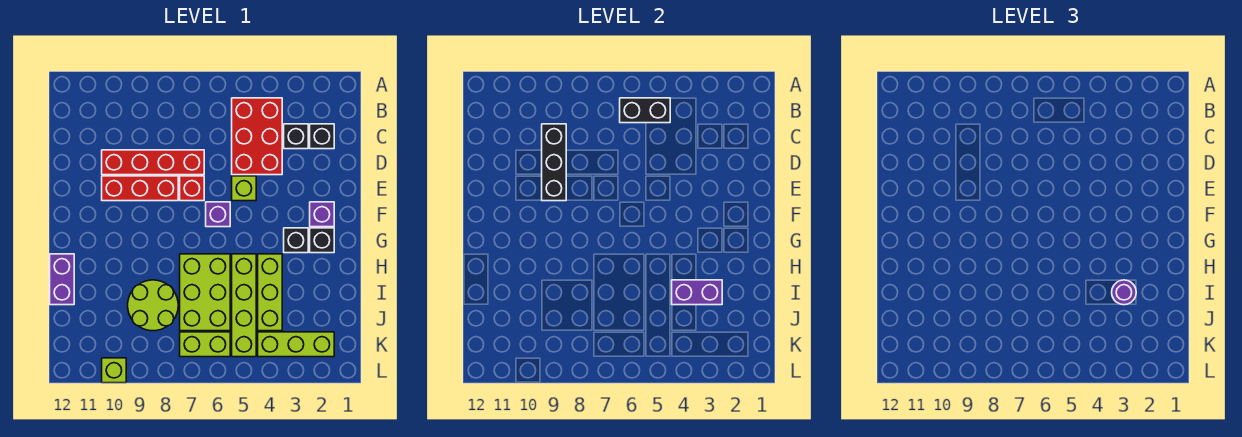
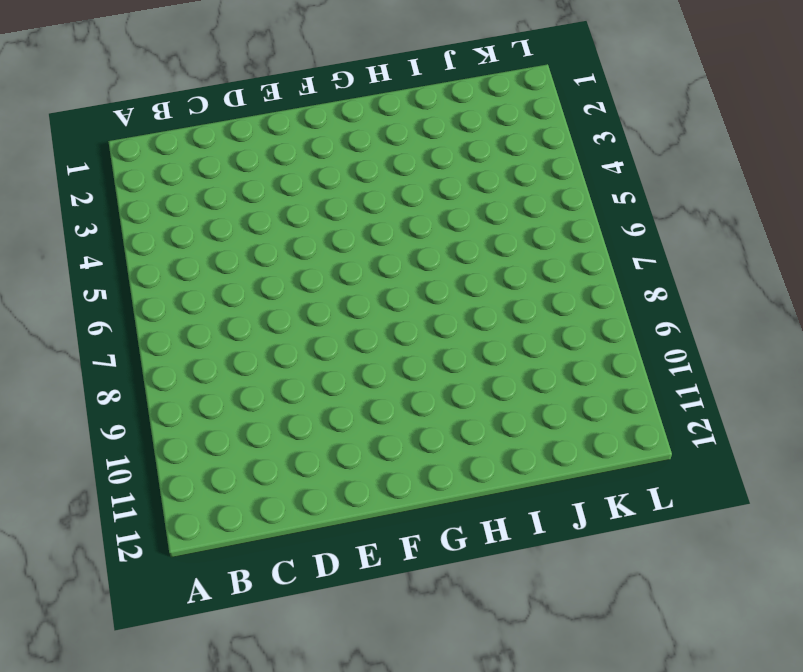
none -> red brick B4:D5 level 1
none -> black brick C2 level 1
none -> black brick C3 level 1

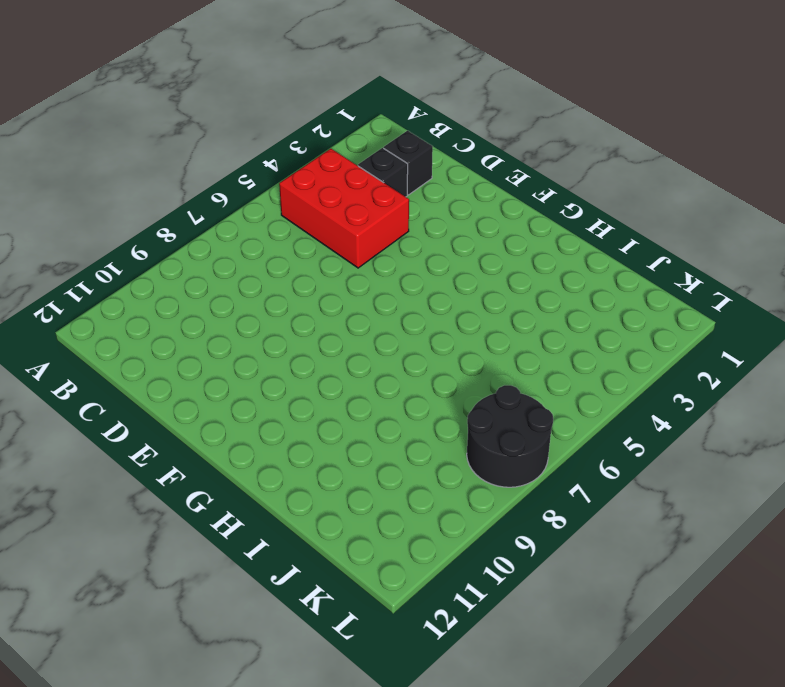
black round brick K7:L8 level 1 -> lime brick K6:K7 level 1
none -> red brick D7:D10 level 1
none -> lime brick E5 level 1
none -> red brick E7 level 1

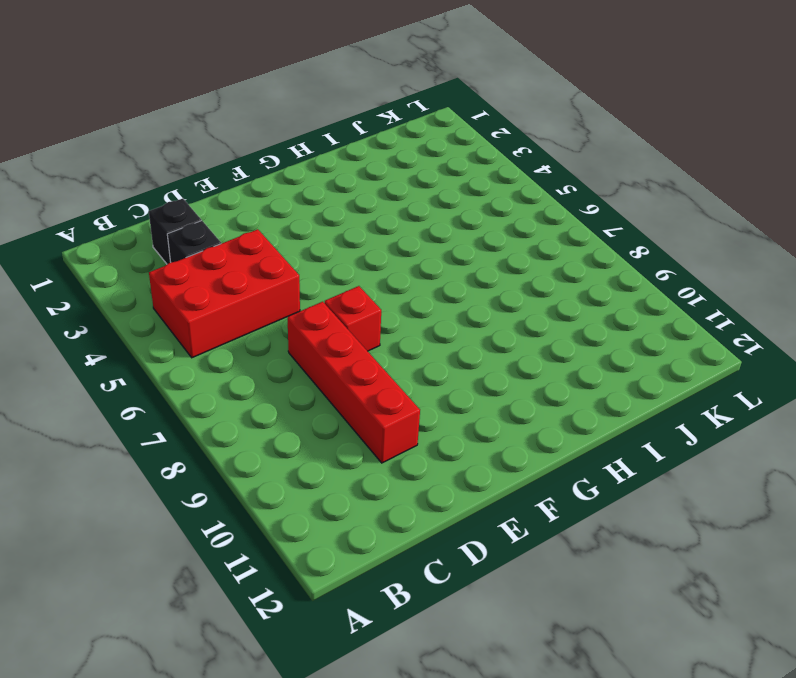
none -> lime brick E5 level 1
none -> red brick E8:E10 level 1
none -> purple brick F2 level 1

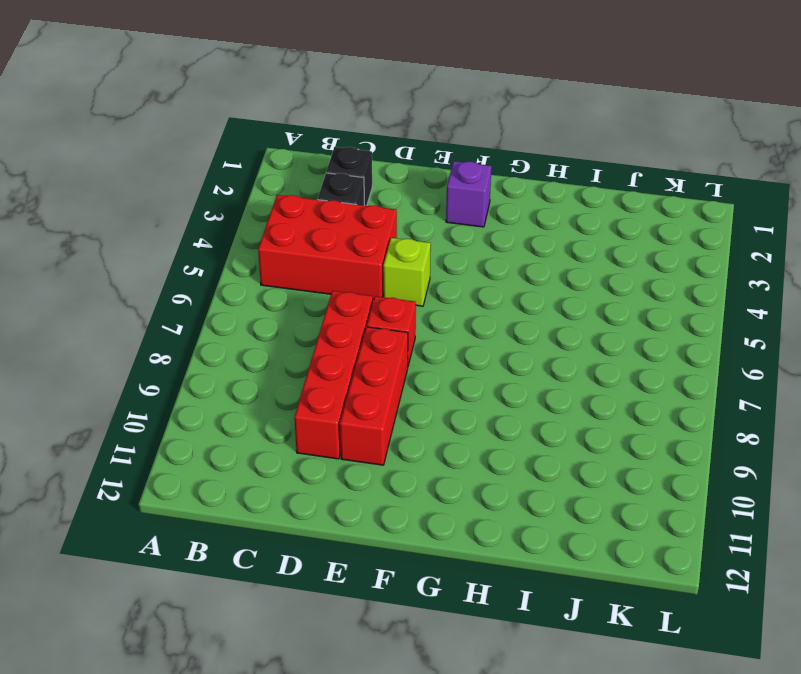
none -> purple brick F6 level 1
none -> black brick G2 level 1
none -> black brick G3 level 1

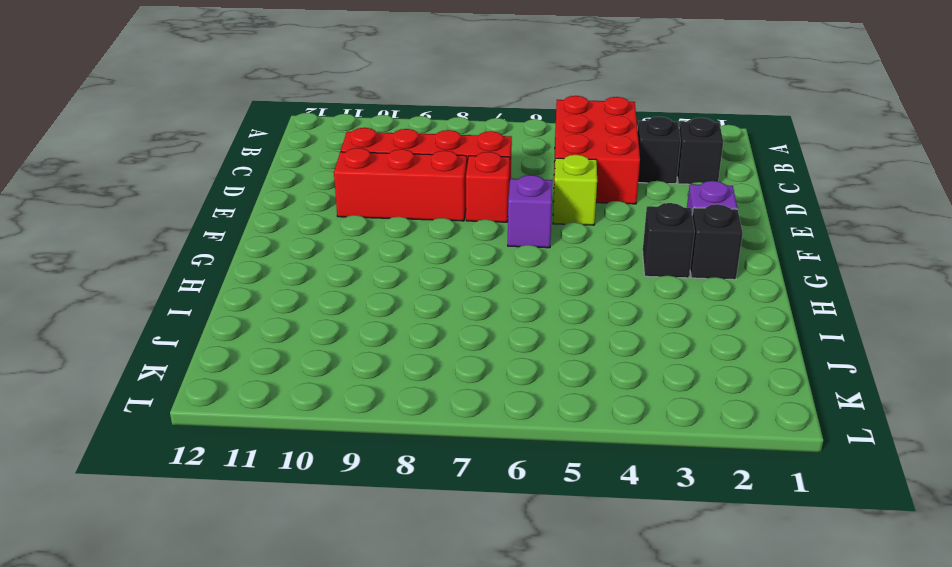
none -> lime brick H4:J4 level 1
none -> lime brick H5:K5 level 1
none -> lime brick H6:J7 level 1

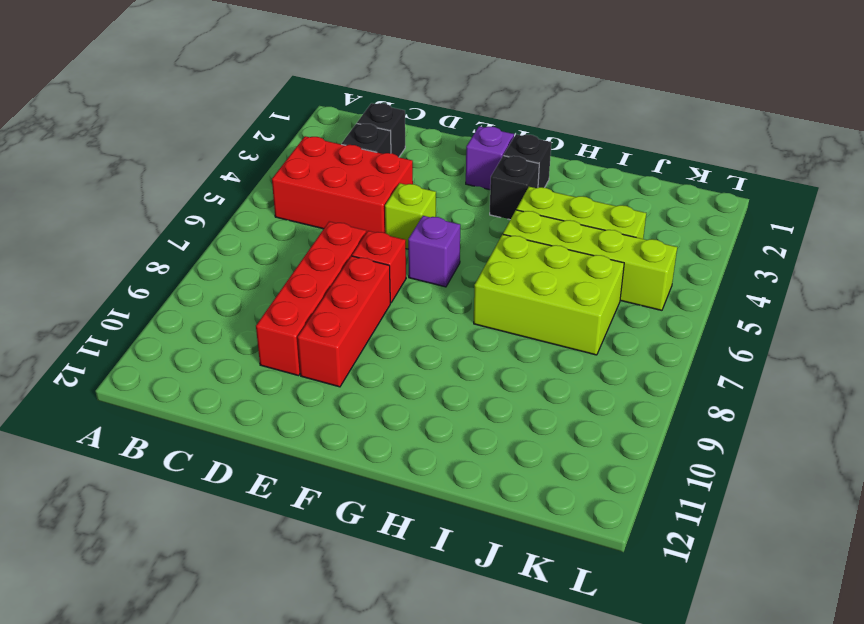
none -> purple brick H12:I12 level 1
none -> lime round brick I8:J9 level 1
none -> lime brick K2:K4 level 1

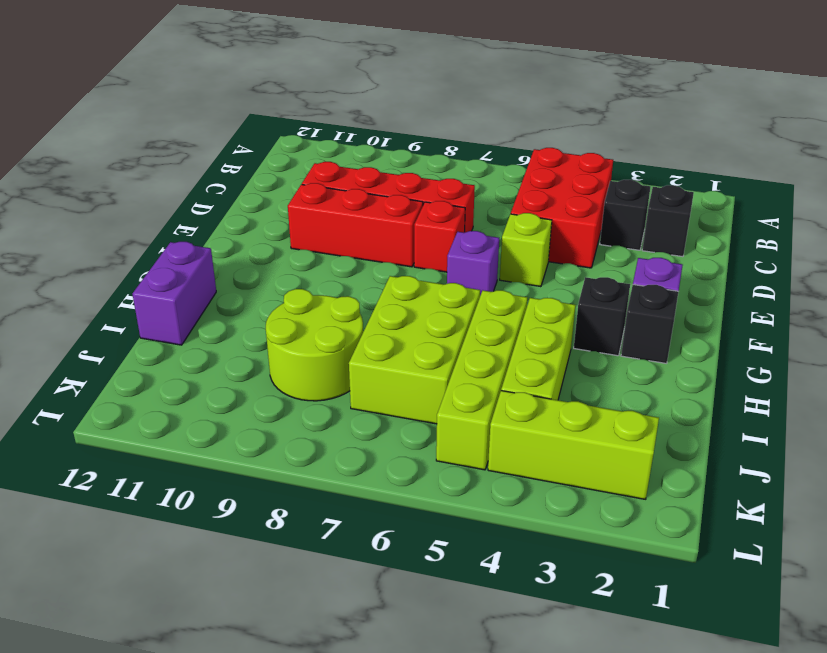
none -> lime brick K6:K7 level 1
none -> lime brick L10 level 1
none -> black brick B5:B6 level 2

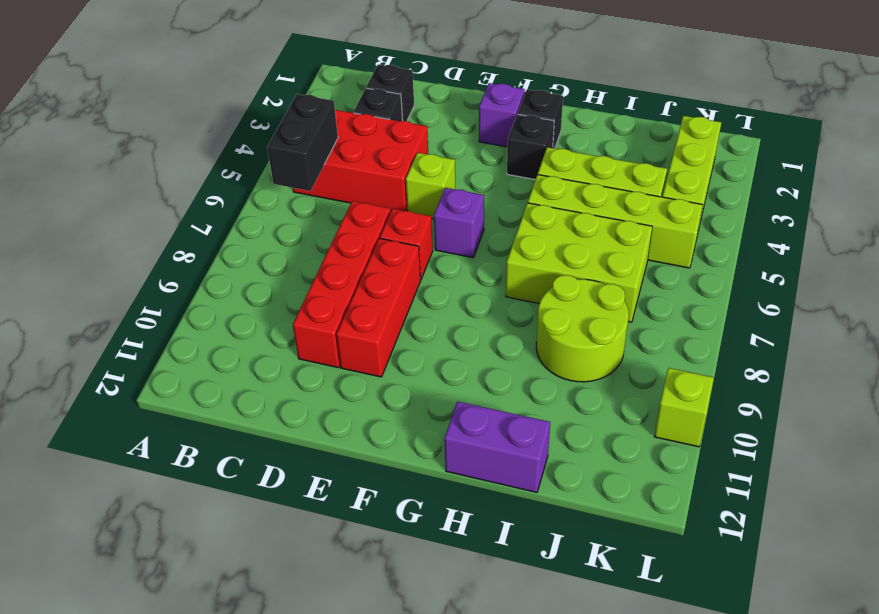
none -> lime brick K6:K7 level 1
none -> black brick C9:E9 level 2
none -> purple brick I3:I4 level 2

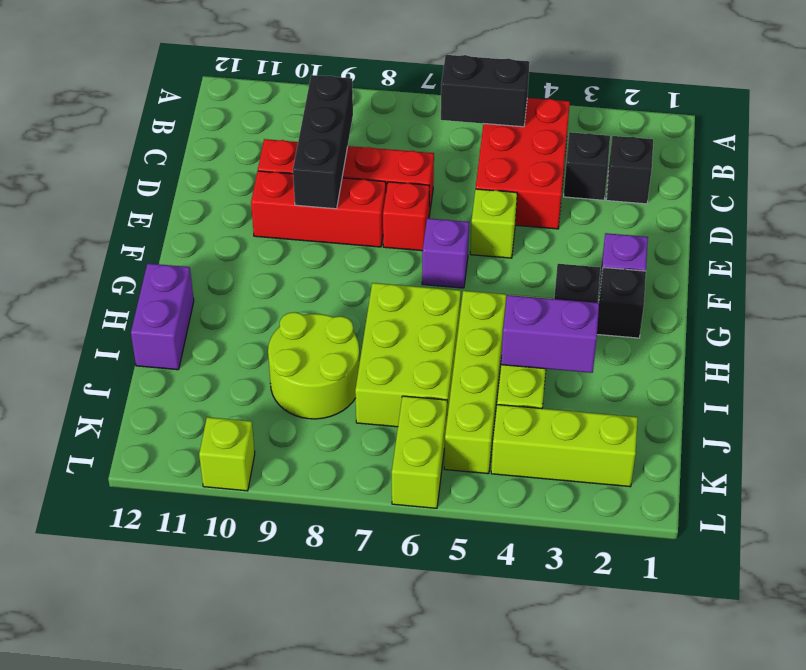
lime brick K6:L6 level 1 -> lime brick K6:K7 level 1
none -> purple round brick I3 level 3

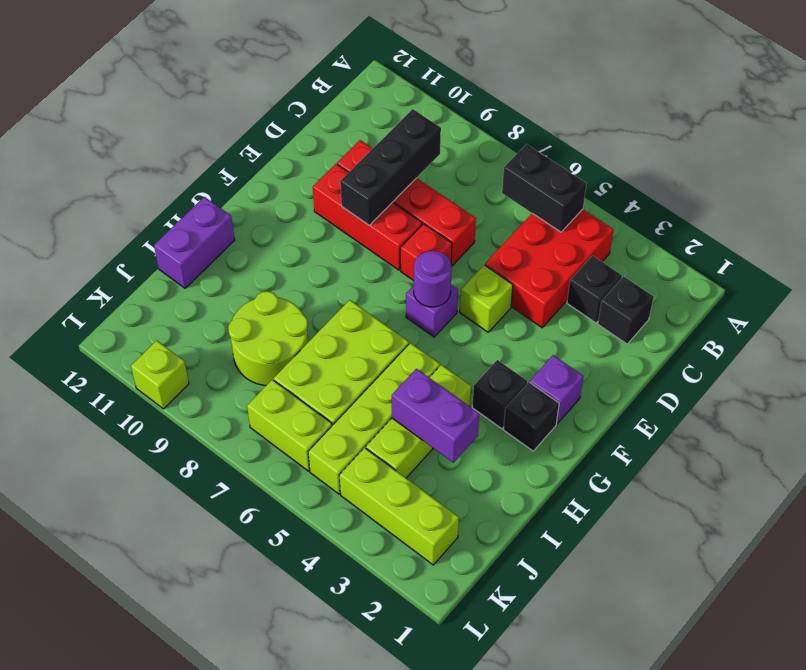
purple round brick F6 level 2 -> purple round brick I3 level 3

